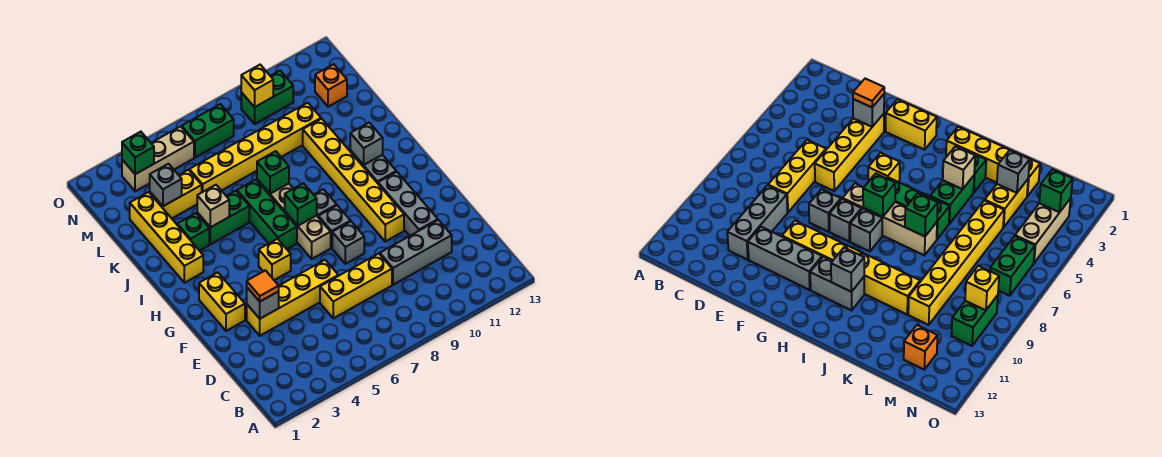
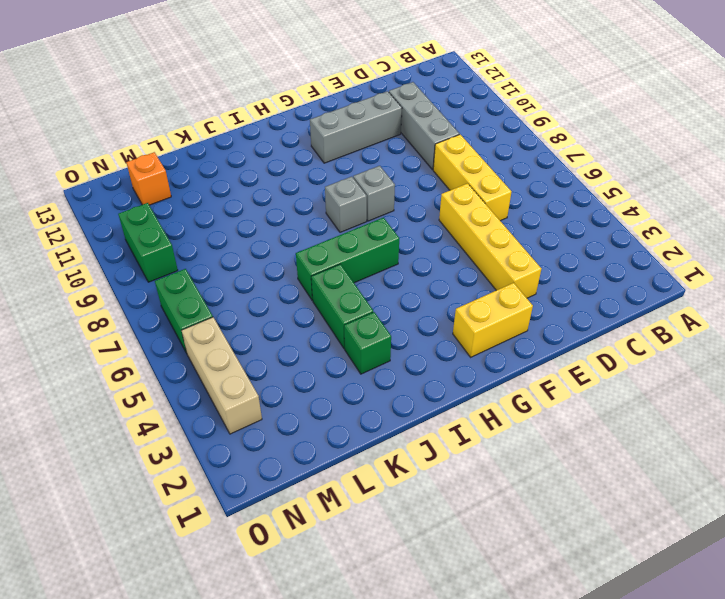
none -> grey brick F8 level 1
none -> yellow brick F10:K10 level 1
none -> yellow brick G5 level 1
none -> tan brick G7:J7 level 1

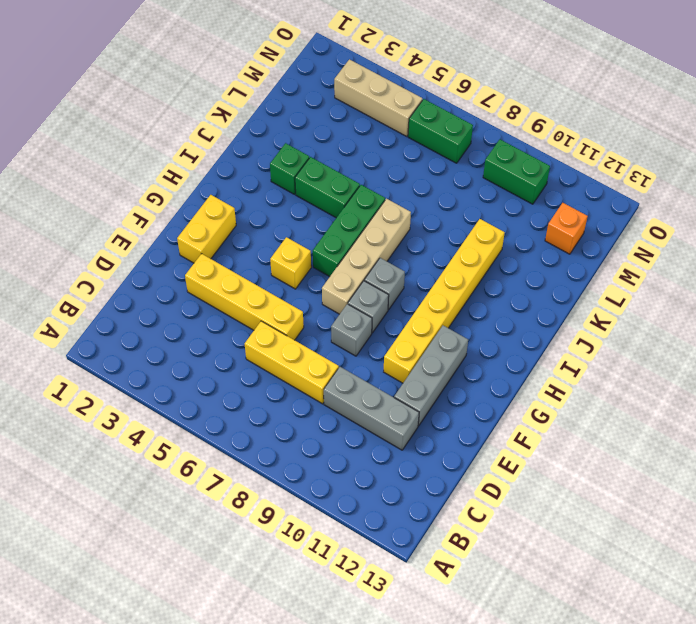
none -> grey brick H11:I11 level 1
none -> yellow brick I2:L2 level 1
none -> yellow brick L3:L4 level 1
none -> yellow brick L5:L10 level 1

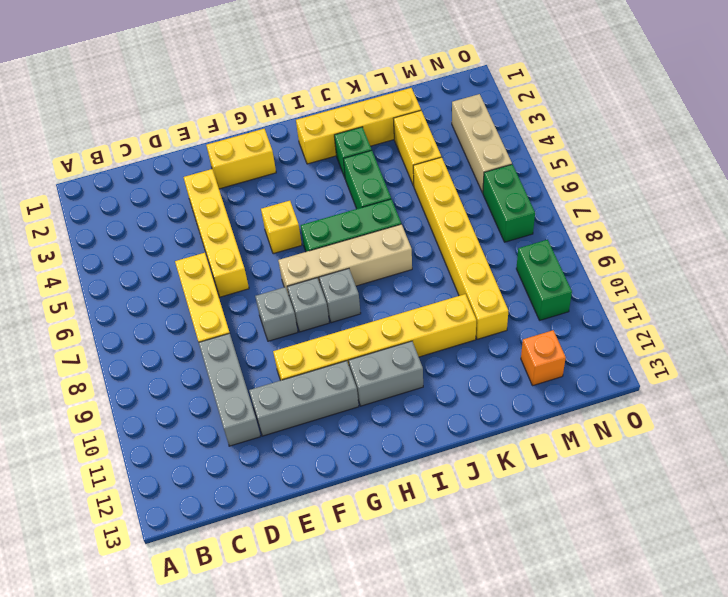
none -> grey brick E3 level 2
none -> green brick H7 level 2
none -> grey brick I11 level 2
none -> tan brick J4 level 2

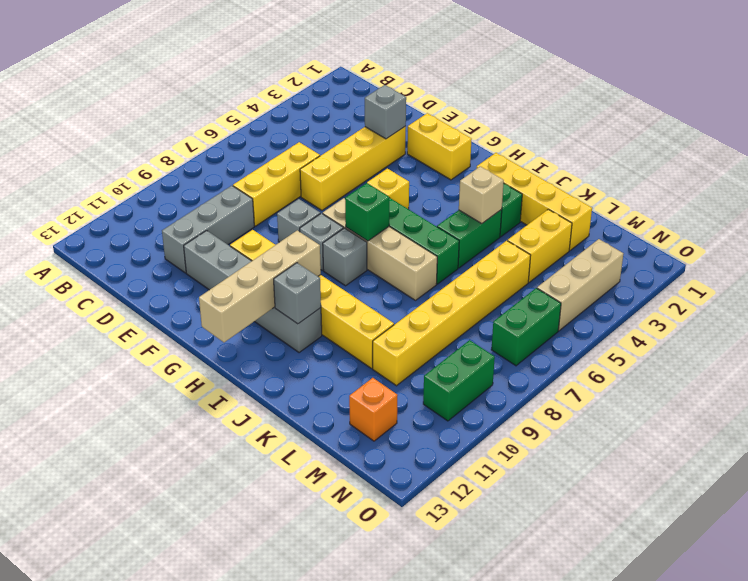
tan brick H10:H13 level 2 -> none
none -> green brick J7 level 2
none -> grey brick L3 level 2
none -> green brick N3 level 2
none -> yellow brick N9 level 2

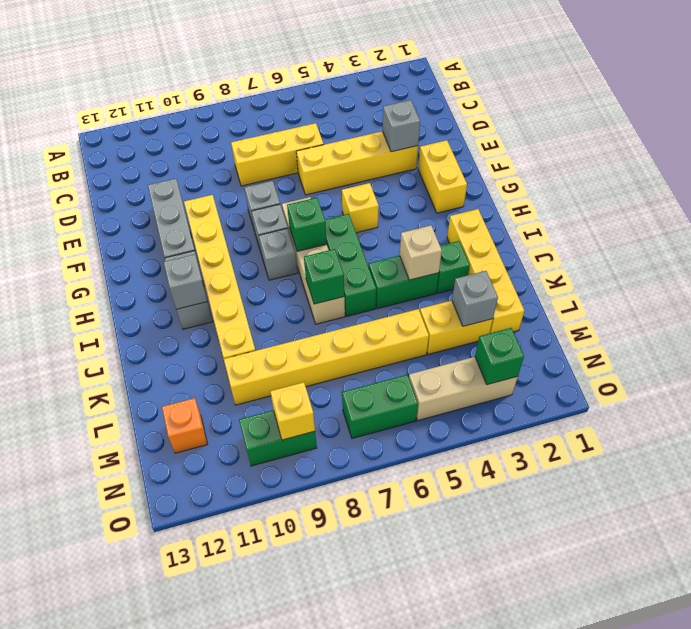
none -> grey brick D9:D11 level 1
none -> orange tile E3 level 3

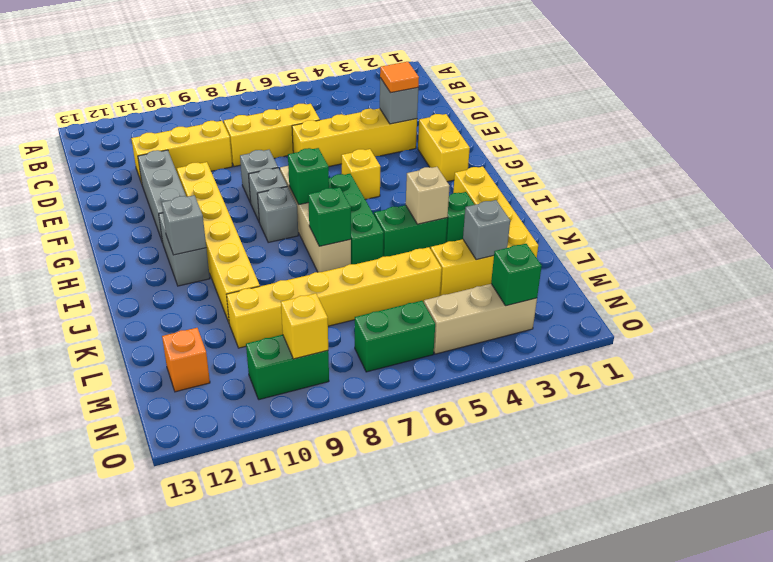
yellow brick D9:D11 level 1 -> grey brick D9:D11 level 1

